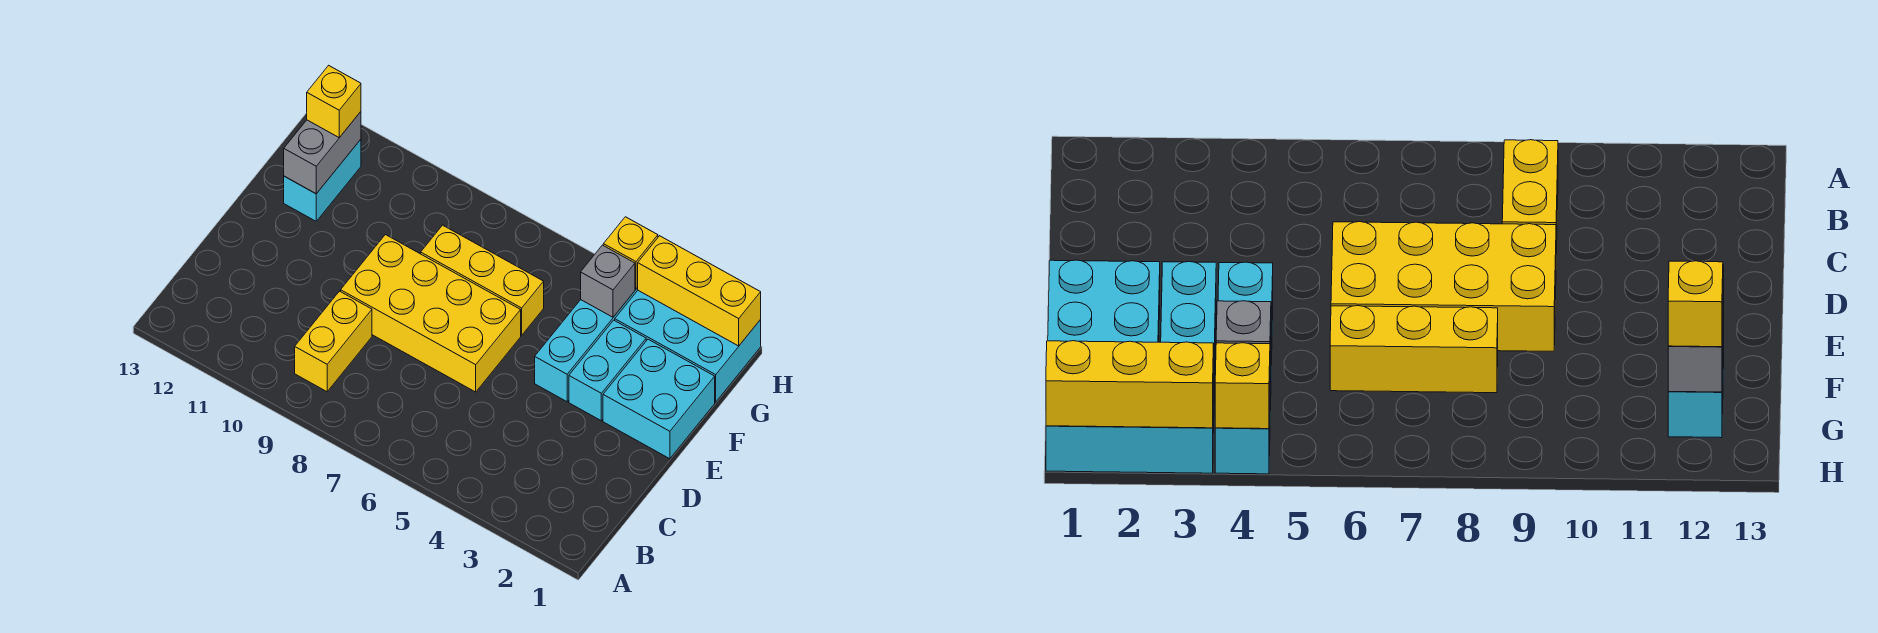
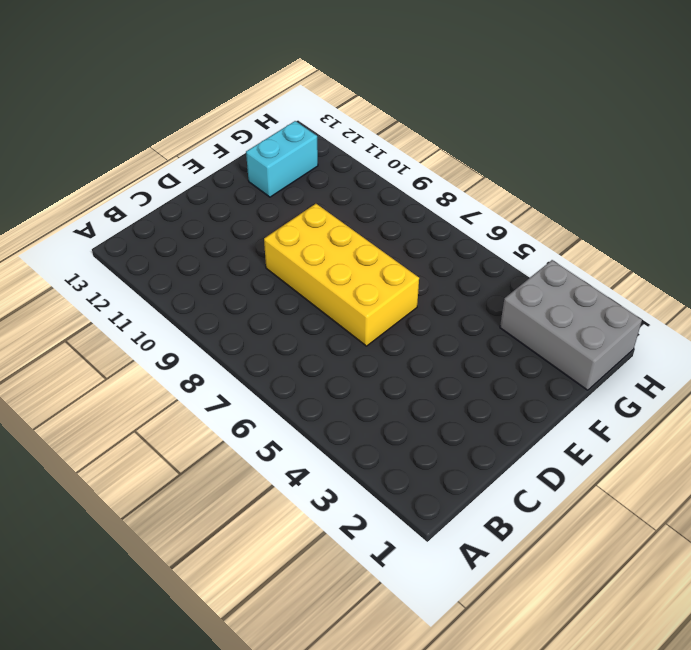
grey brick G1:H3 level 1 -> cyan brick G1:H3 level 1
none -> yellow brick B9:C9 level 1
none -> cyan brick E1:F2 level 1
none -> cyan brick E3:F3 level 1

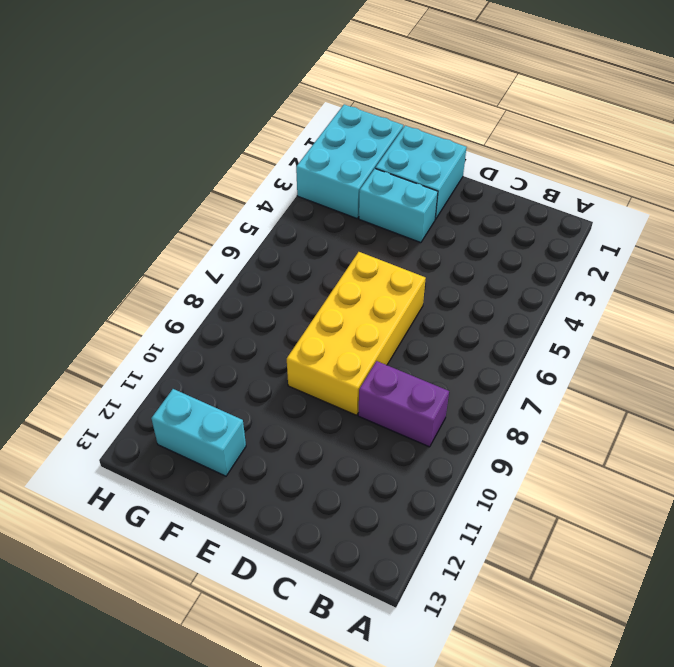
purple brick B9:C9 level 1 -> yellow brick B9:C9 level 1
none -> cyan brick E4:H4 level 1
none -> yellow brick F6:F8 level 1
none -> grey brick F12:G12 level 2

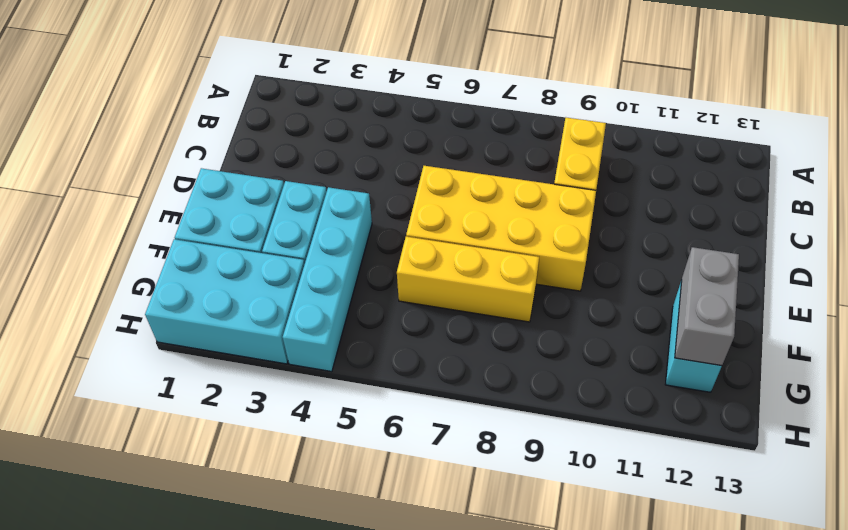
none -> grey brick G4 level 2
none -> yellow brick H1:H3 level 2
none -> yellow brick H4 level 2

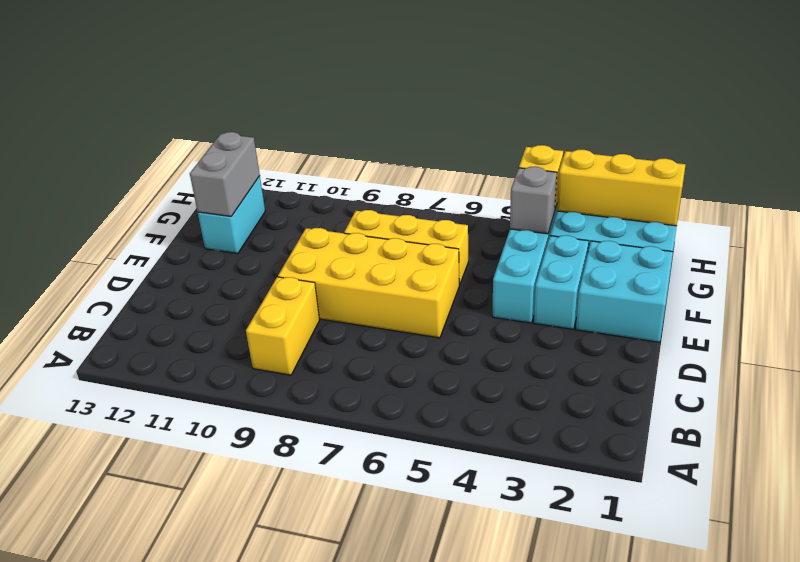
none -> yellow brick G12 level 3

